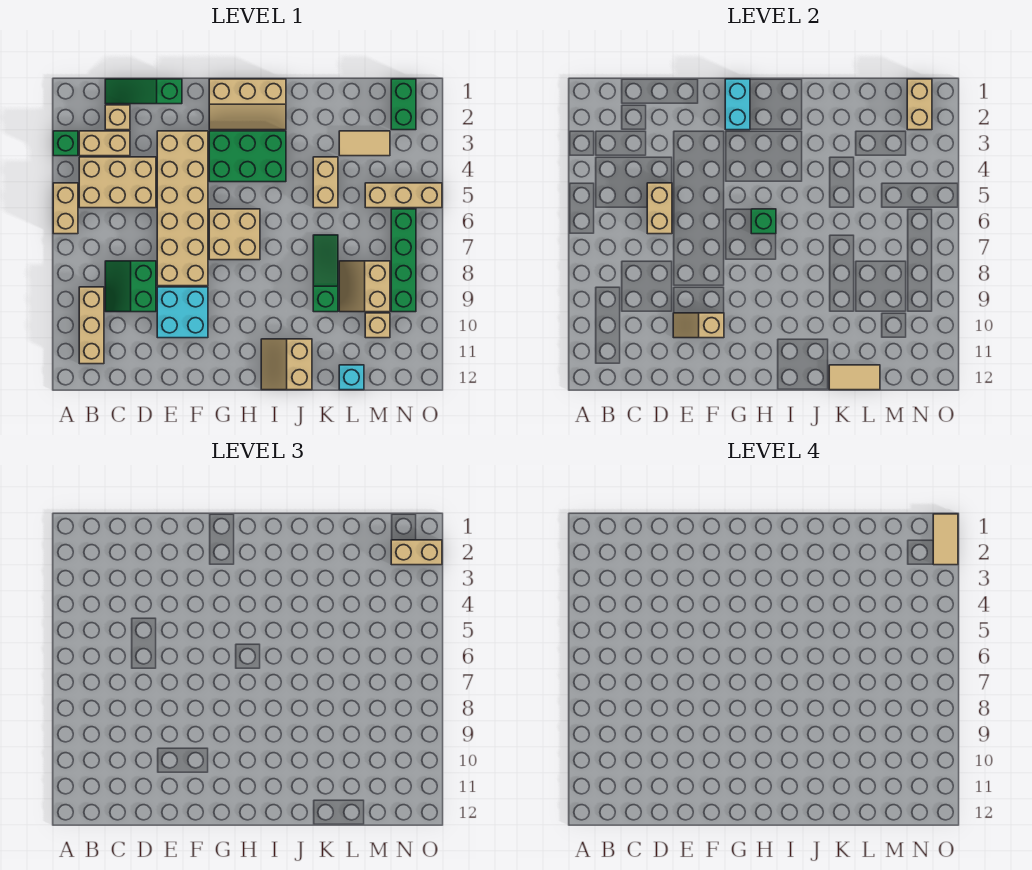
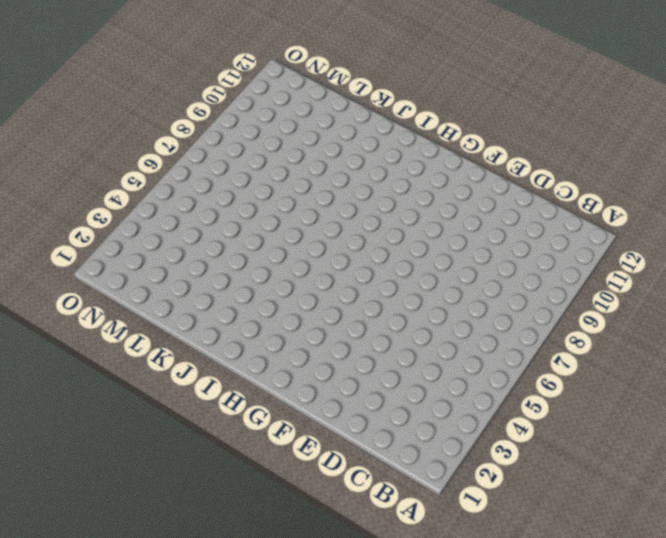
none -> green brick A3 level 1
none -> tan brick A5:A6 level 1
none -> tan brick B3:C3 level 1
none -> tan brick B4:D5 level 1

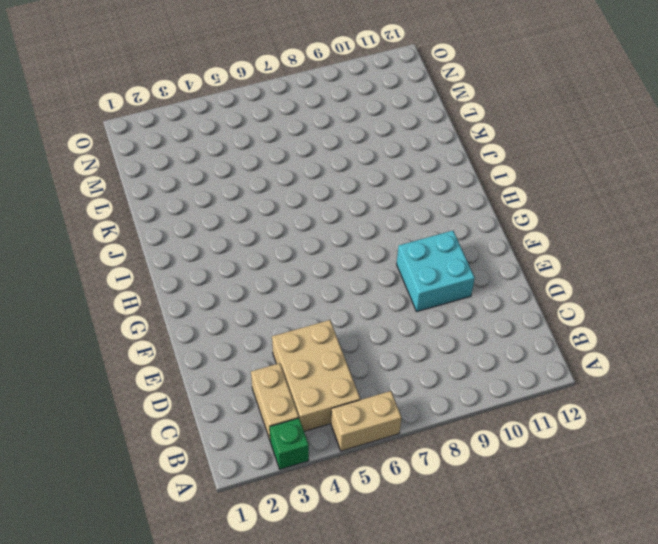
none -> tan brick B9:B11 level 1
none -> green slope C1:E1 level 1 top E
none -> tan brick C2 level 1
none -> green slope C8:D9 level 1 top D

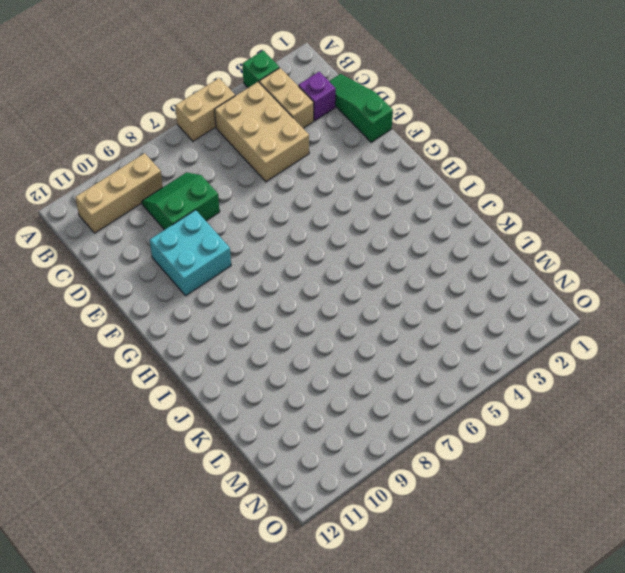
purple brick C2 level 1 -> tan brick C2 level 1
none -> tan brick E3:F8 level 1
none -> tan slope G1:I2 level 1 top 1
none -> green brick G3:I4 level 1
none -> tan brick G6:H7 level 1

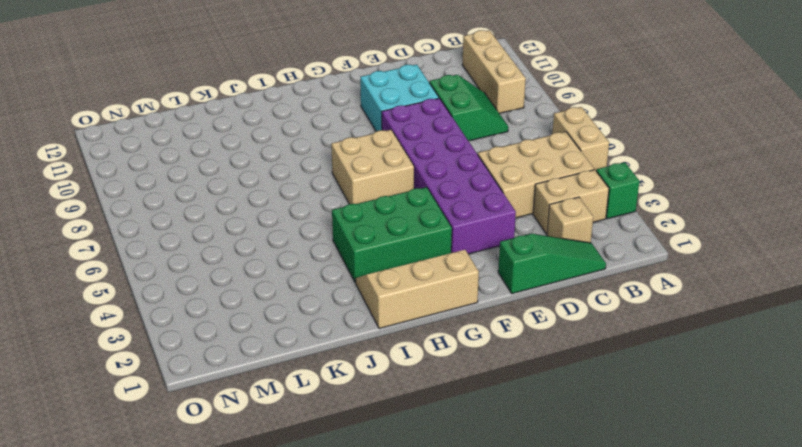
purple brick E3:F8 level 1 -> tan brick E3:F8 level 1
none -> tan slope I11:J12 level 1 top J
none -> tan brick K4:K5 level 1
none -> green slope K7:K9 level 1 top 9
none -> tan tile L3:M3 level 1

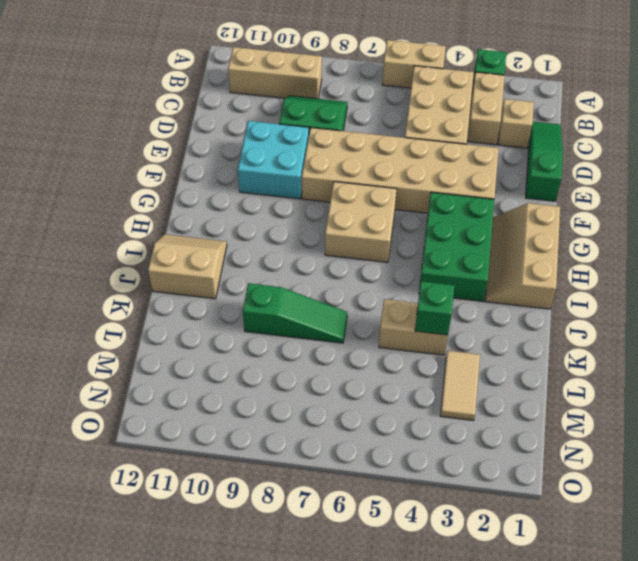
green brick K4 level 2 -> green brick H6 level 2
none -> tan slope L8:M9 level 1 top M
none -> cyan brick L12 level 1
none -> tan brick M5:O5 level 1
none -> tan brick M10 level 1

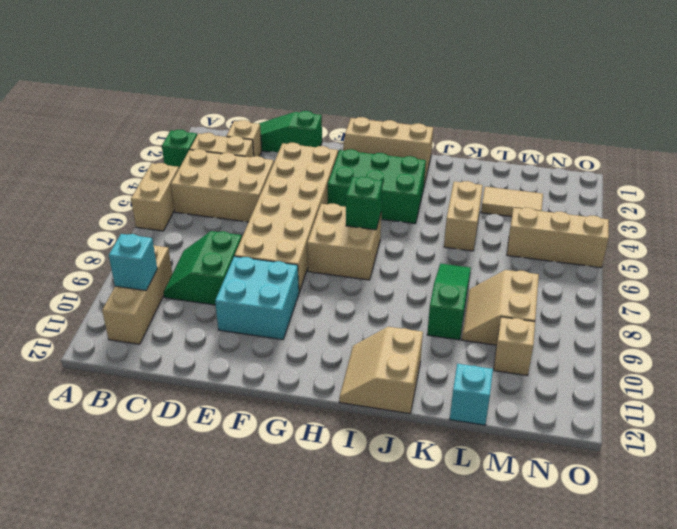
cyan brick B10 level 2 -> none
none -> green brick N1:N2 level 1
none -> green brick N6:N9 level 1
none -> tan brick D5:D6 level 2
none -> tan slope E10:F10 level 2 top F

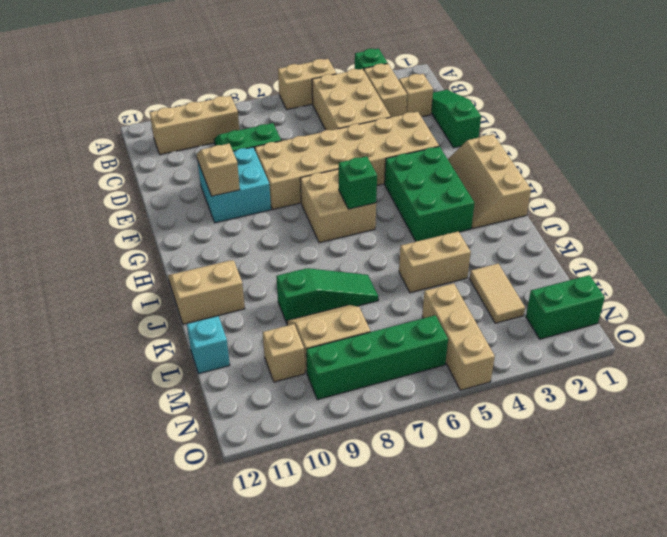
none -> tan brick D5:D6 level 2
none -> cyan brick G1:G2 level 2
none -> tan tile K12:L12 level 2
none -> tan brick N1:N2 level 2

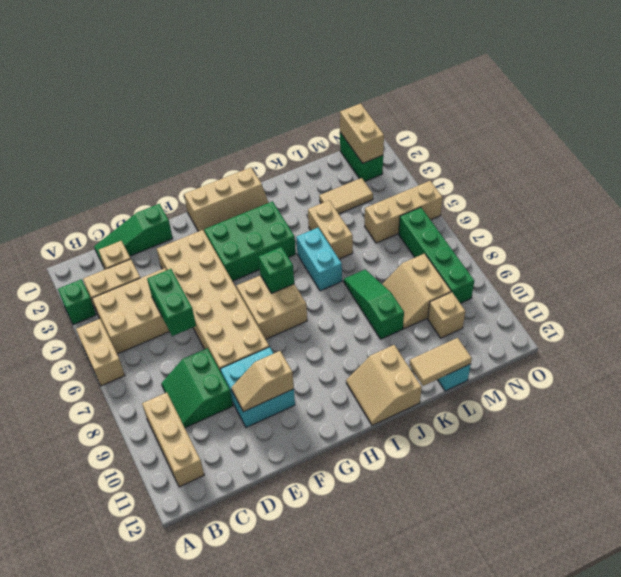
green brick D5:D6 level 2 -> tan brick D5:D6 level 2
cyan brick J5:J6 level 1 -> cyan brick G1:G2 level 2
none -> tan brick N2:O2 level 3
none -> tan tile O1:O2 level 4

